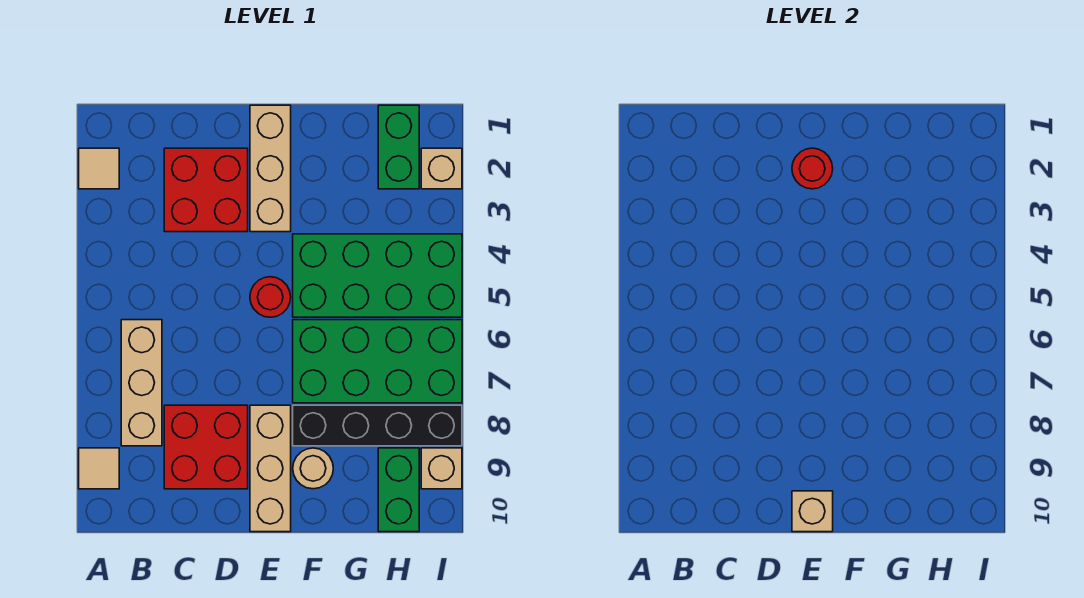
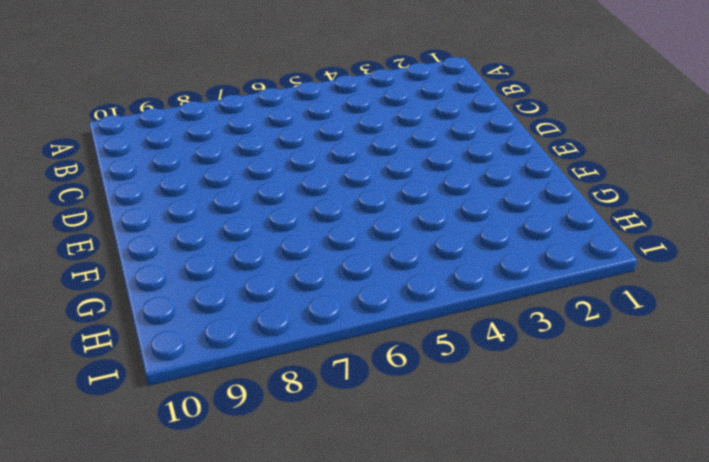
none -> tan tile A2 level 1
none -> tan tile A9 level 1
none -> tan brick B6:B8 level 1

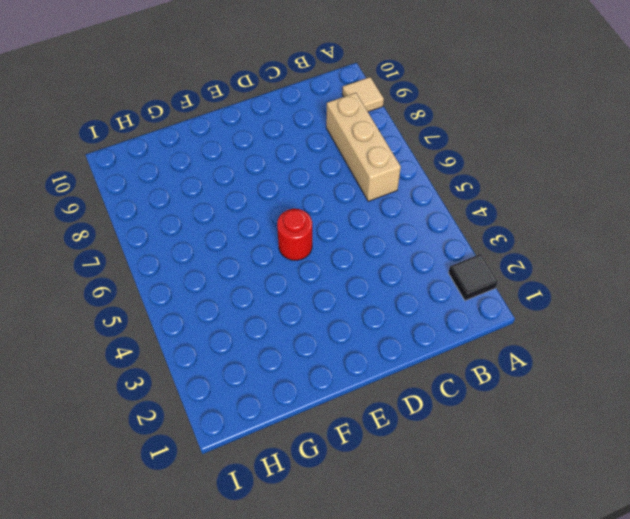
black tile A2 level 1 -> tan tile A2 level 1
none -> red brick C2:D3 level 1
none -> red brick C8:D9 level 1
none -> tan brick E1:E3 level 1

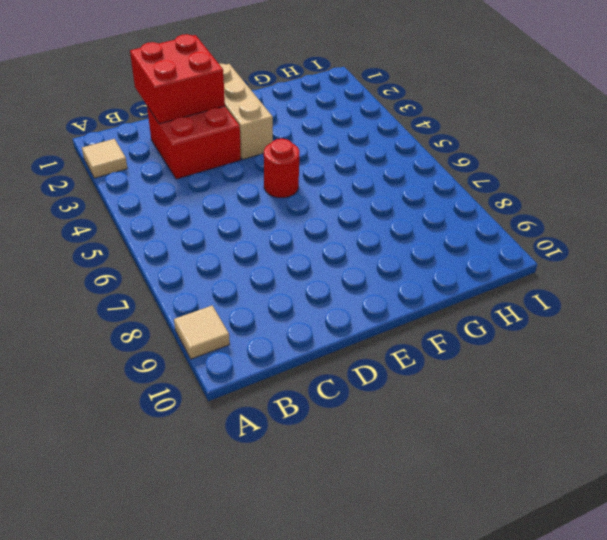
red brick C1:D2 level 2 -> red brick C8:D9 level 1
none -> tan brick B6:B8 level 1
none -> tan brick E8:E10 level 1
none -> green brick F4:I5 level 1

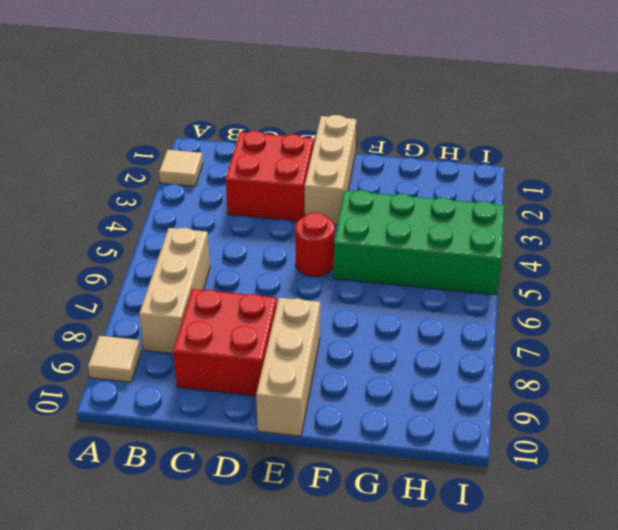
none -> green brick F6:I7 level 1
none -> black brick F8:I8 level 1
none -> tan round brick F9 level 1

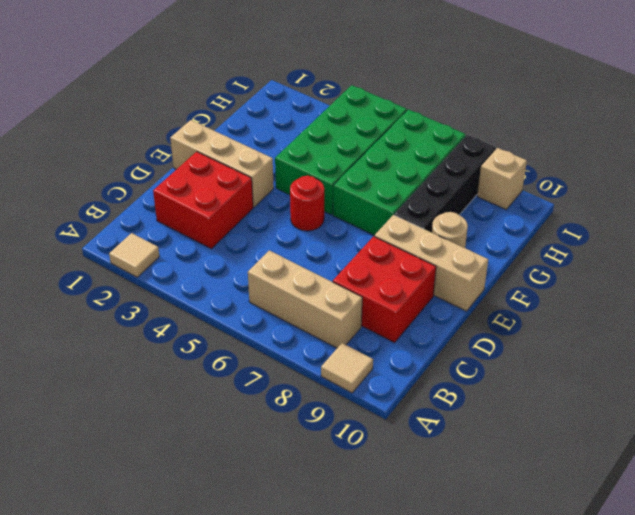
none -> green brick H1:H2 level 1
none -> green brick H9:H10 level 1
none -> tan brick I2 level 1

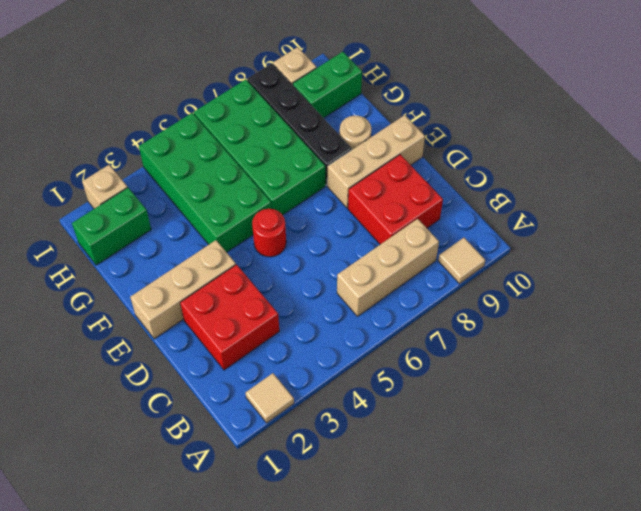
none -> red round brick E2 level 2
none -> tan brick E10 level 2

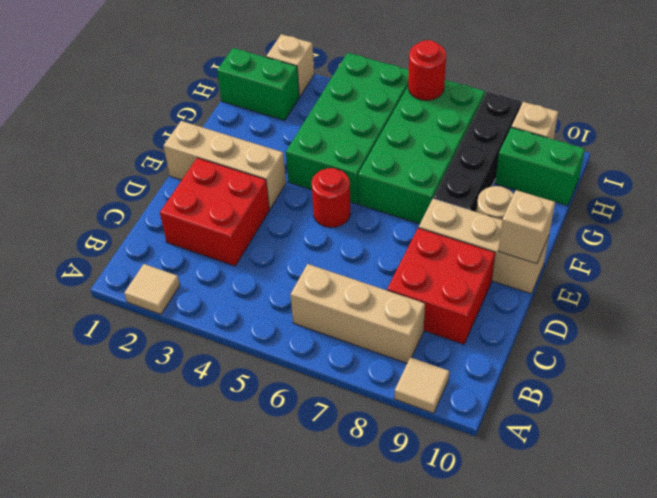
red round brick I6 level 2 -> red round brick E2 level 2

